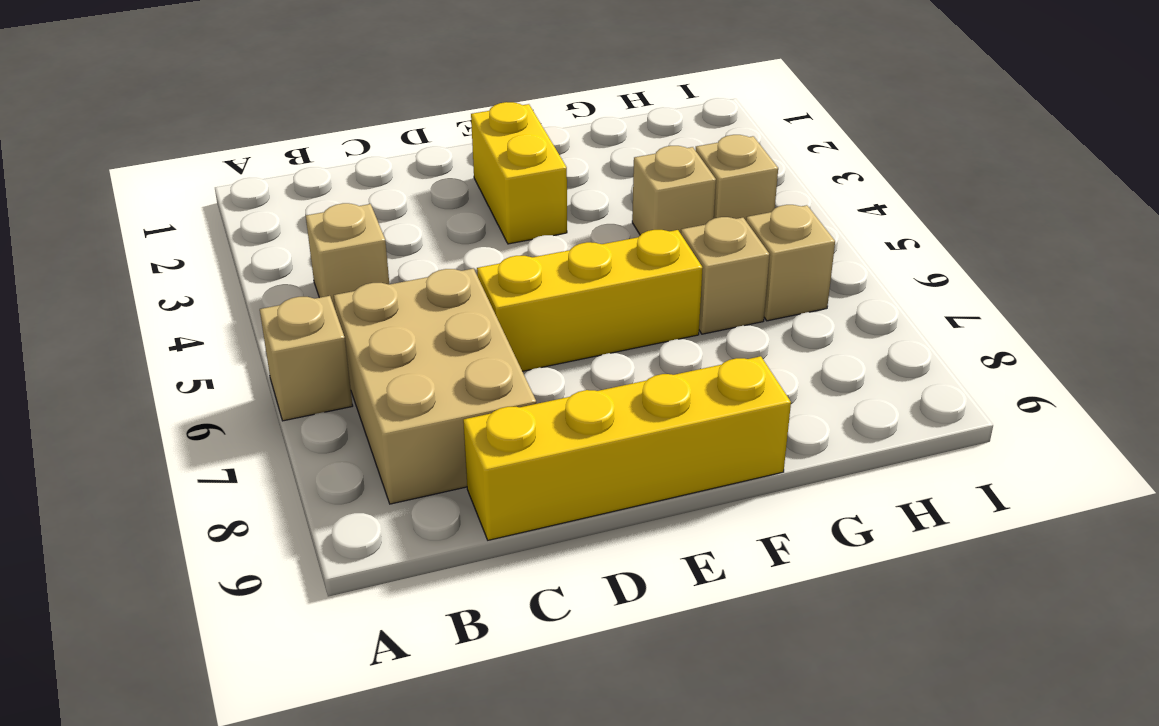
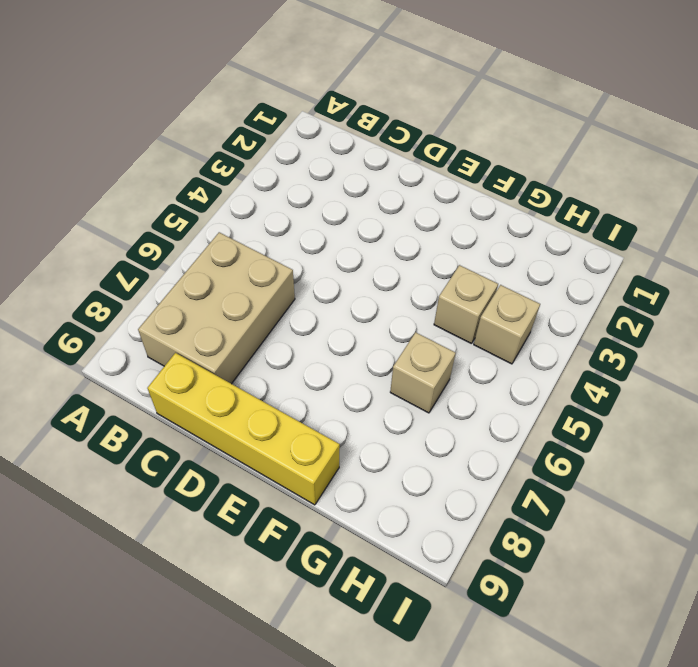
none -> tan brick A6 level 1
none -> tan brick B4 level 1

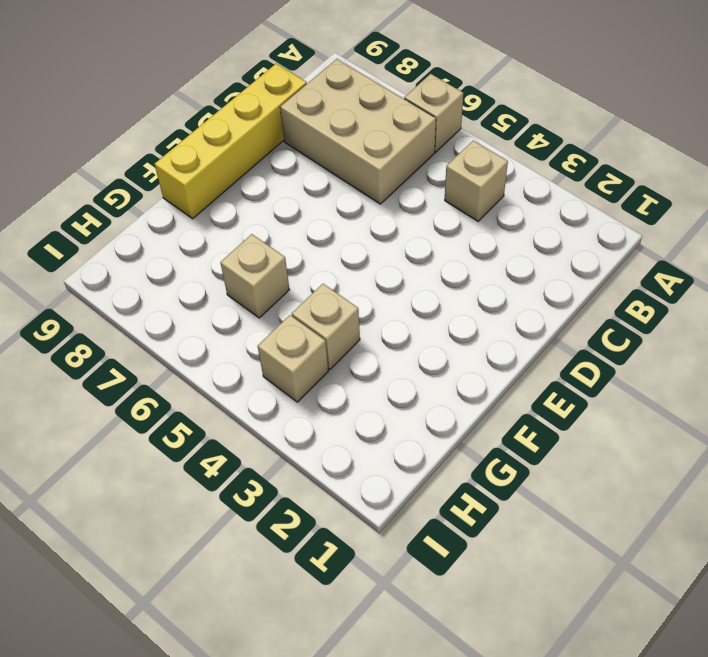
none -> yellow brick D6:F6 level 1
none -> yellow brick E2:E3 level 1

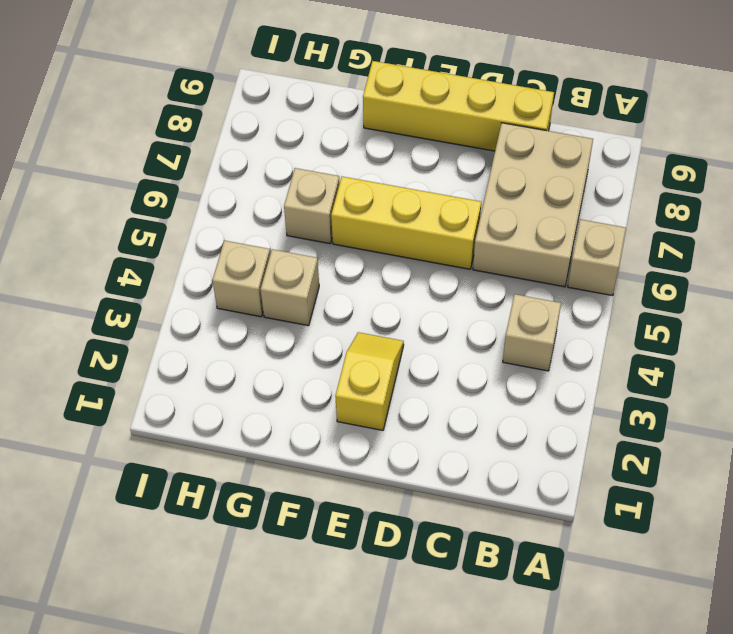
yellow slope E2:E3 level 1 top 2 -> yellow brick E2:E3 level 1
none -> tan brick H6 level 1

